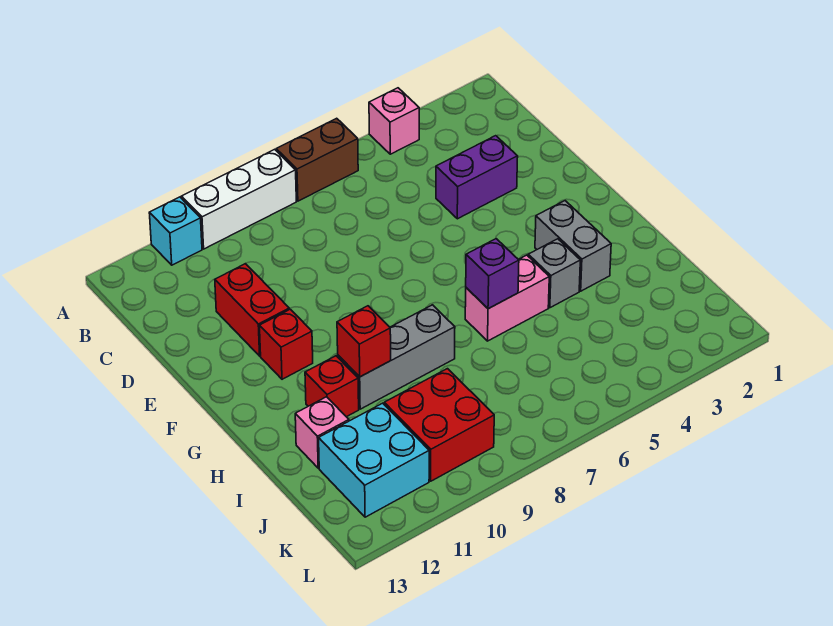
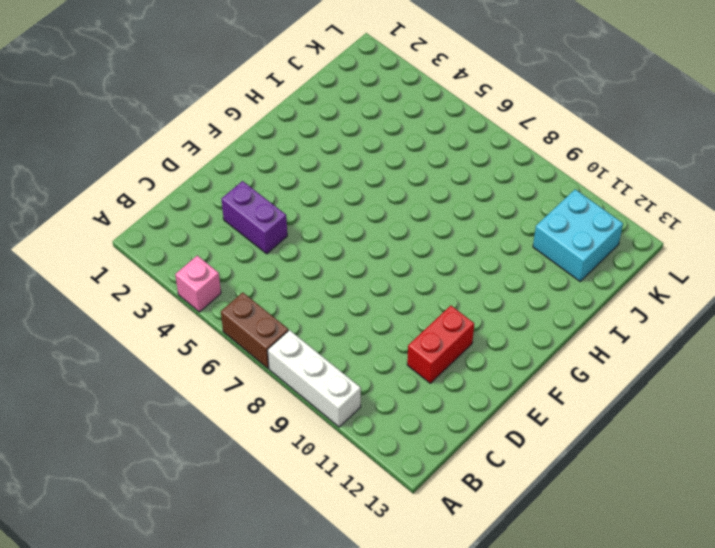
none -> cyan brick A11 level 1
none -> red brick F11 level 1
none -> grey brick G3:H3 level 1

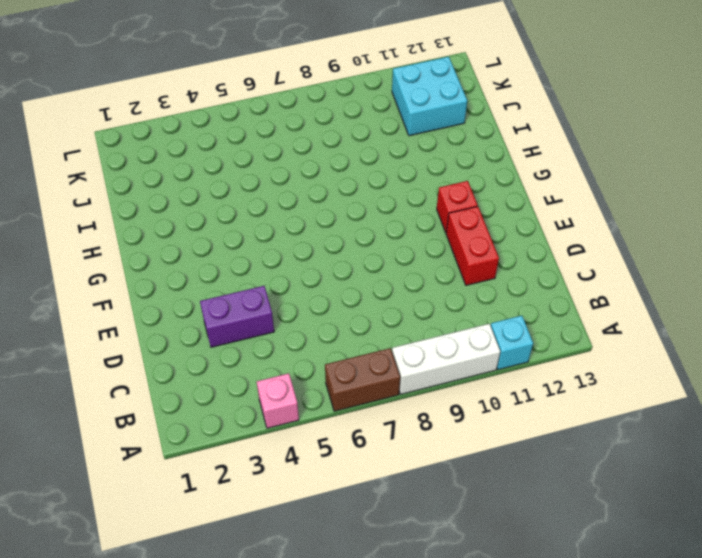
none -> grey brick G3:H3 level 1
none -> grey brick H4 level 1
none -> pink brick H5:H6 level 1

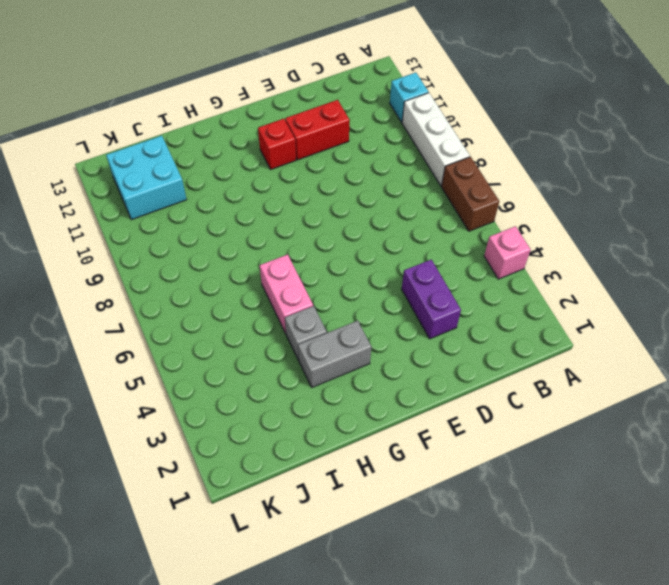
none -> grey brick H8:H10 level 1
none -> red brick H11 level 1
none -> pink brick I12 level 1

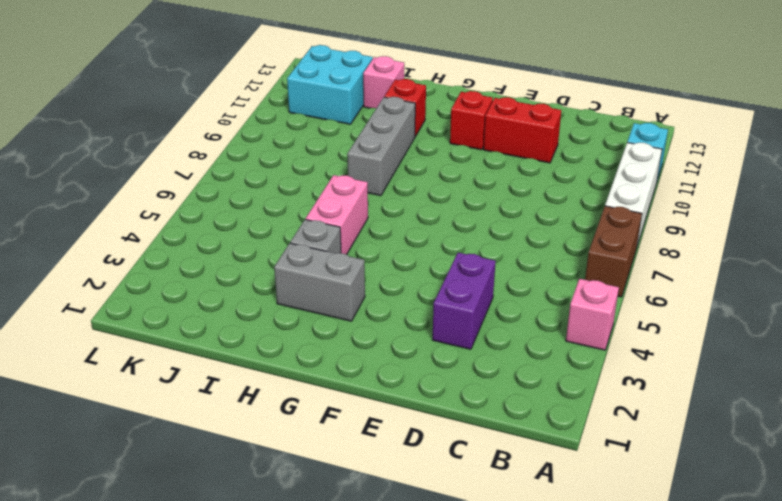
none -> red brick J9:K10 level 1
none -> purple brick H6 level 2
none -> red brick H10 level 2

